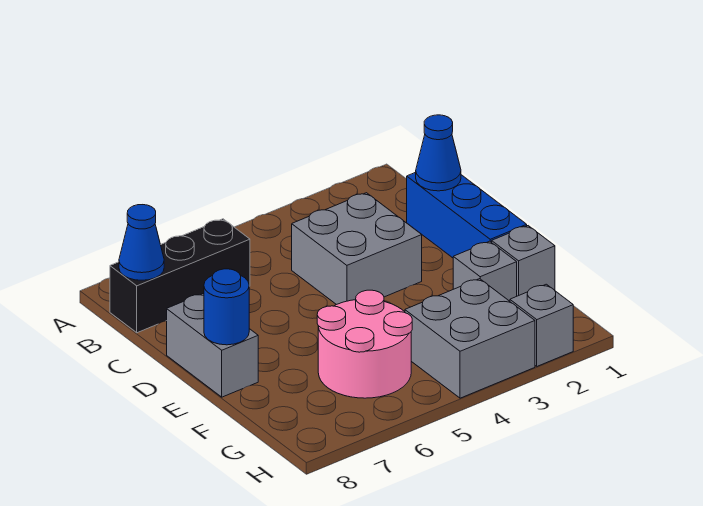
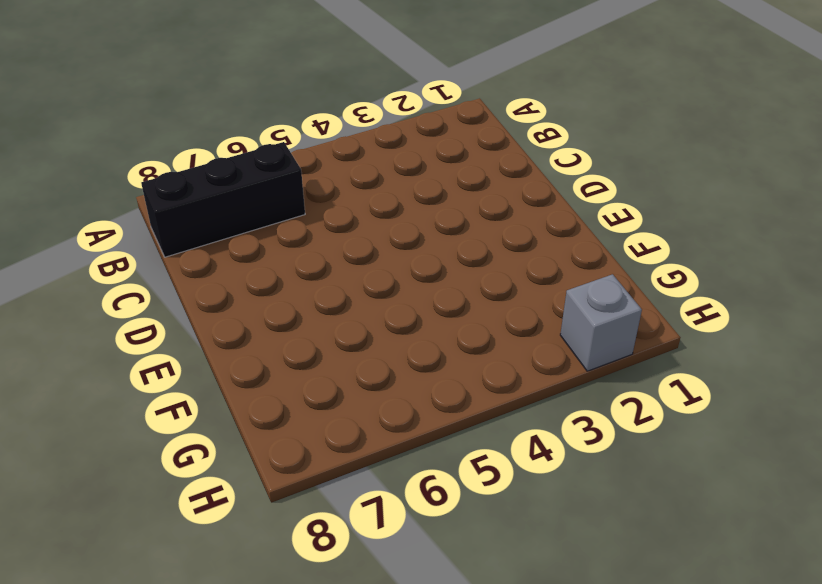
none -> blue brick C1:E1 level 1
none -> grey brick C3:D4 level 1
none -> grey brick D8:E8 level 1

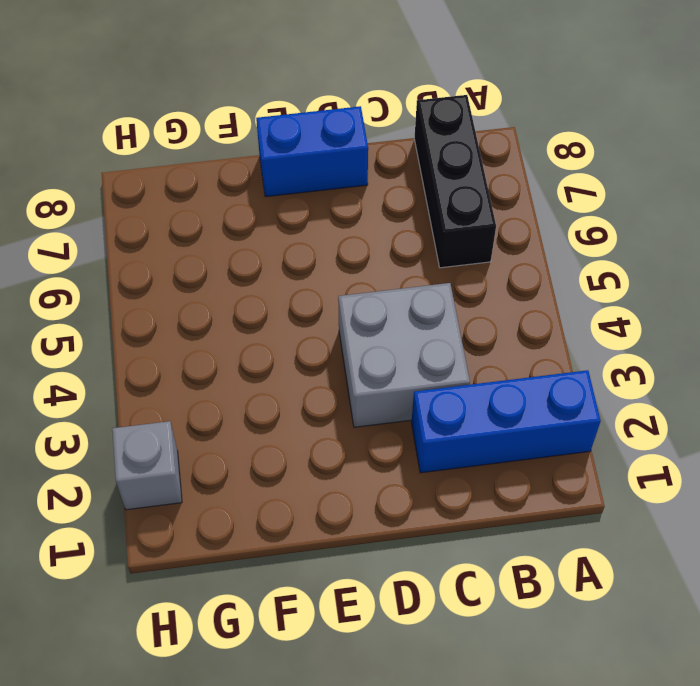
blue brick A2:C2 level 1 -> blue brick C1:E1 level 1
blue brick D8:E8 level 1 -> grey brick D8:E8 level 1
none -> grey brick F1 level 1
none -> grey brick F2 level 1
none -> pink round brick F5:G6 level 1

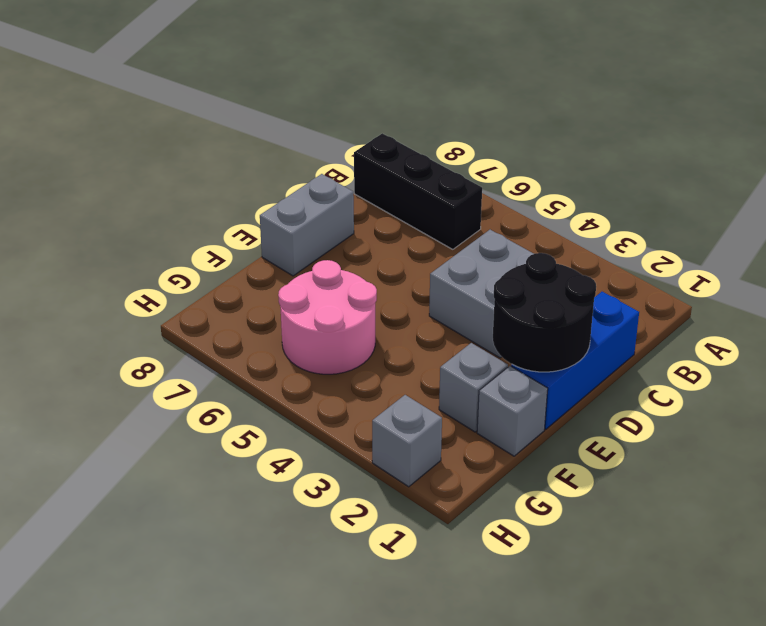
black round brick D1:E2 level 2 -> none
none -> grey brick G3:H4 level 1
none -> blue cone B8 level 2
none -> blue cone C1 level 2

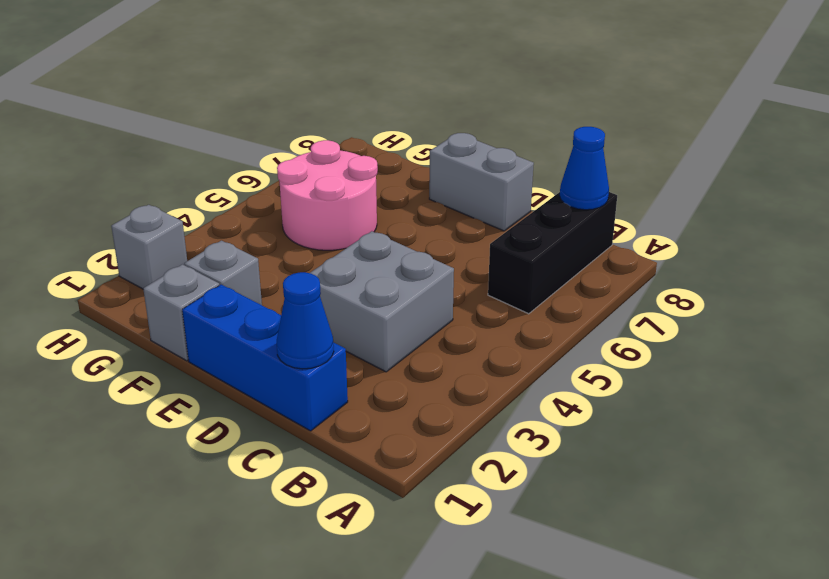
none -> grey brick G3:H4 level 1
none -> blue round brick E8 level 2

